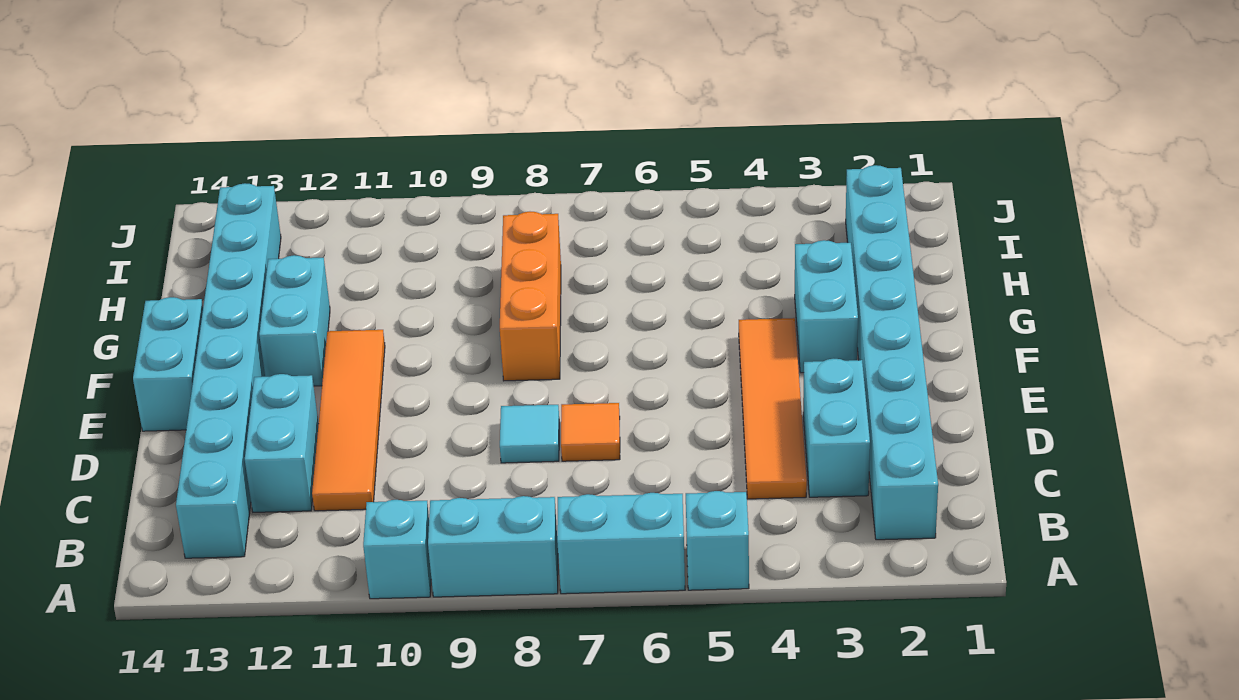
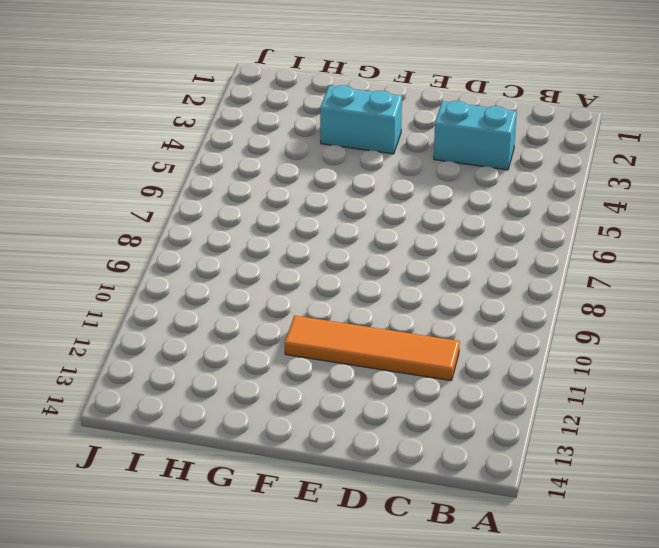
none -> cyan brick A5 level 1
none -> cyan brick A6:A7 level 1
none -> cyan brick A8:A9 level 1

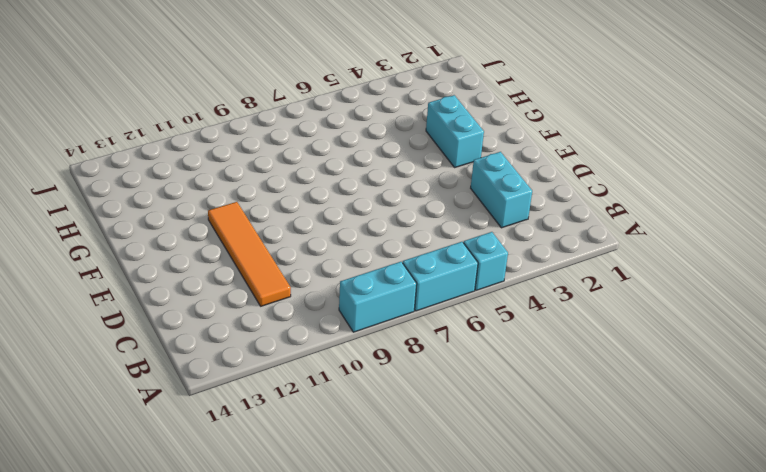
none -> cyan brick A10 level 1
none -> cyan brick B2:I2 level 1
none -> cyan brick B13:I13 level 1

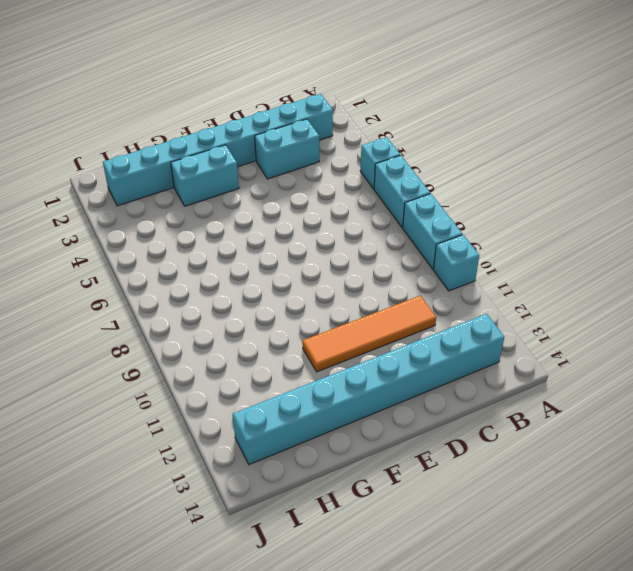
none -> orange tile C4:F4 level 1
none -> cyan brick C12:D12 level 1
none -> orange tile D7 level 1

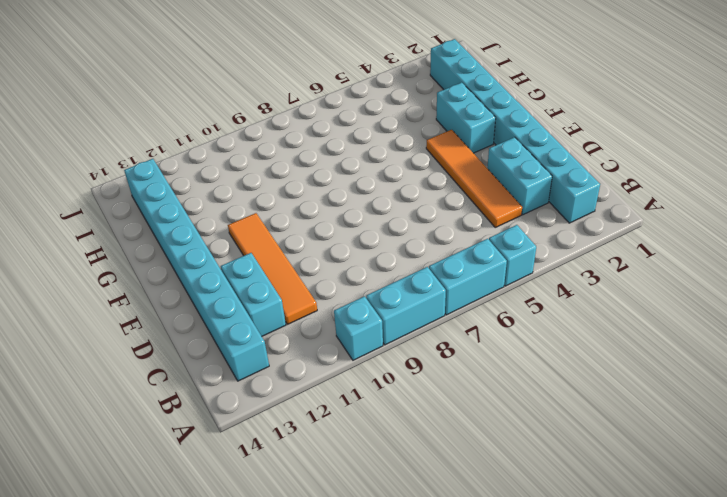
none -> orange tile D7 level 1
none -> cyan tile D8 level 1
none -> cyan brick E14:F14 level 1

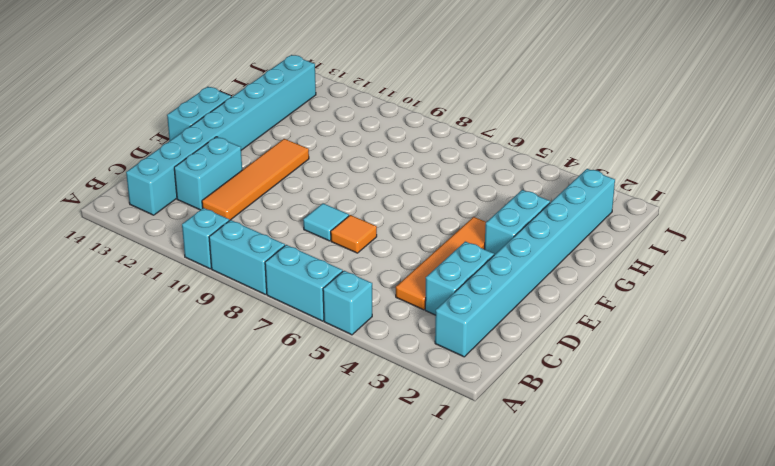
none -> orange brick F8:H8 level 1
none -> cyan brick F12:G12 level 1

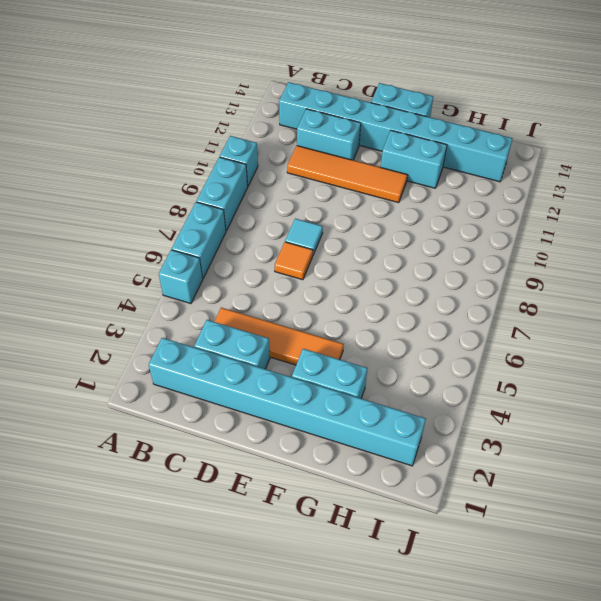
none -> orange brick F8:H8 level 1

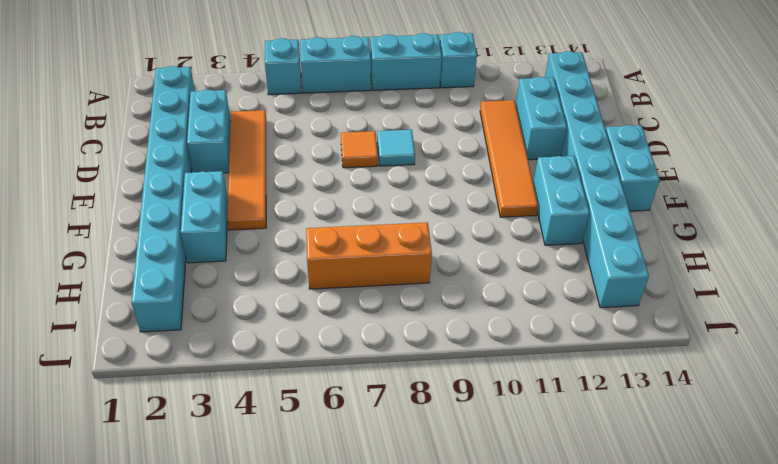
orange brick H6:H8 level 1 -> orange brick F8:H8 level 1

